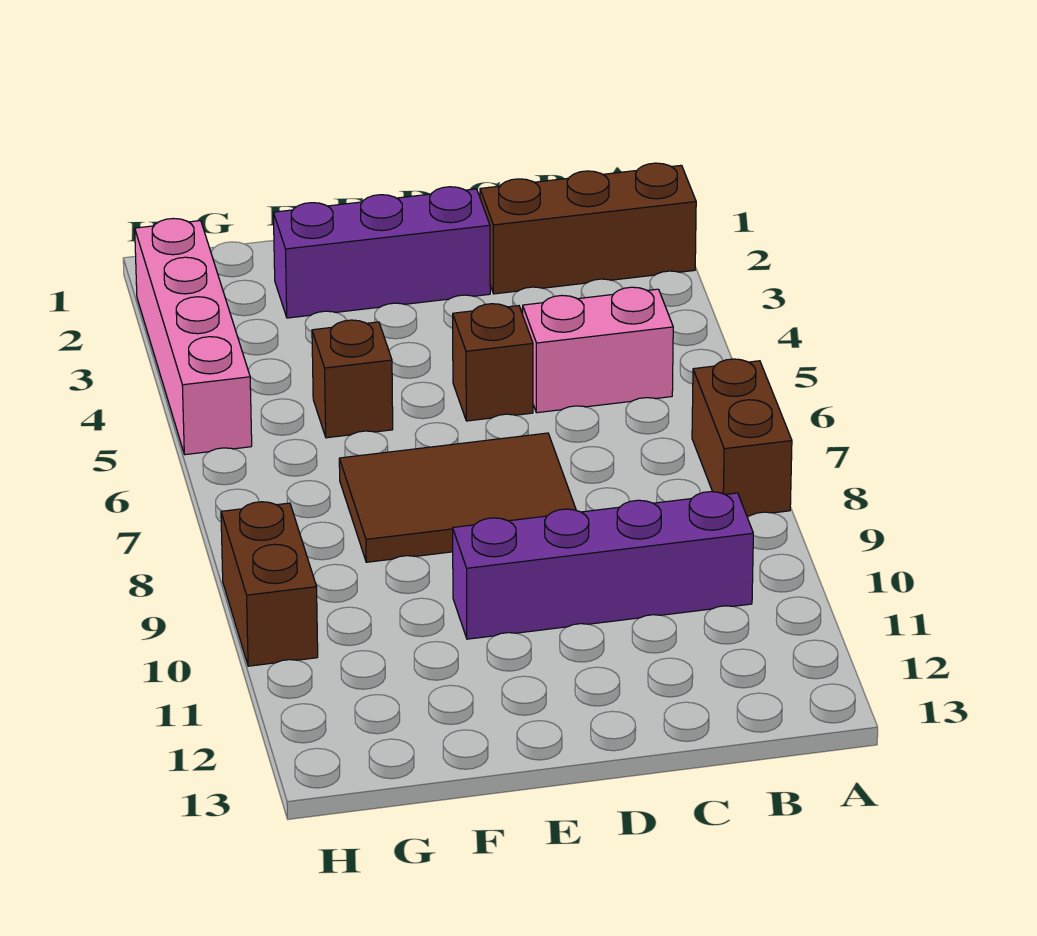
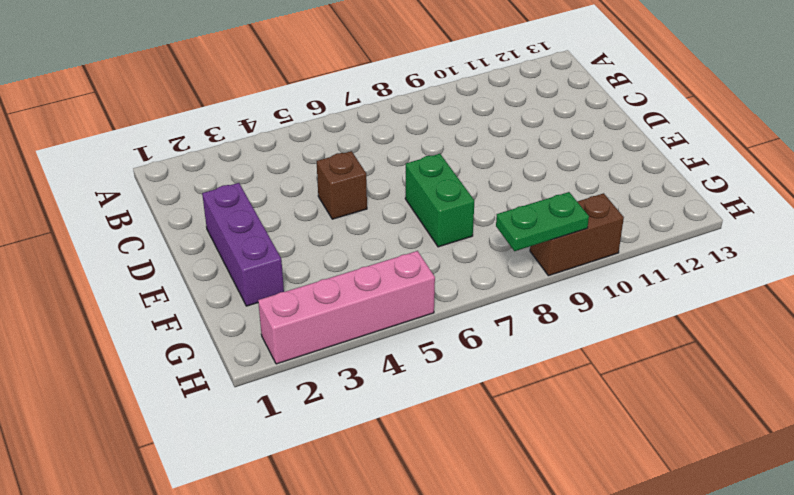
green brick E7:F7 level 1 -> brown tile D7:F8 level 1
green plate H8:H9 level 2 -> none
none -> brown brick A2:C2 level 1
none -> brown brick A7:A8 level 1

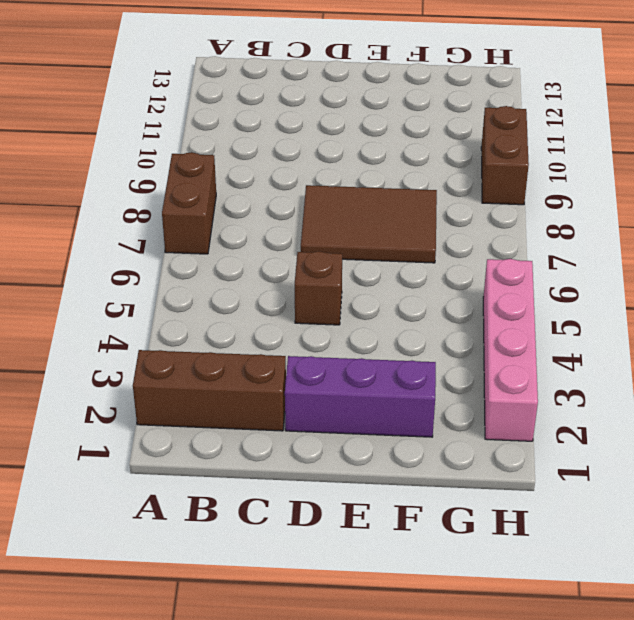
none -> pink brick B5:C5 level 1
none -> purple brick B10:E10 level 1

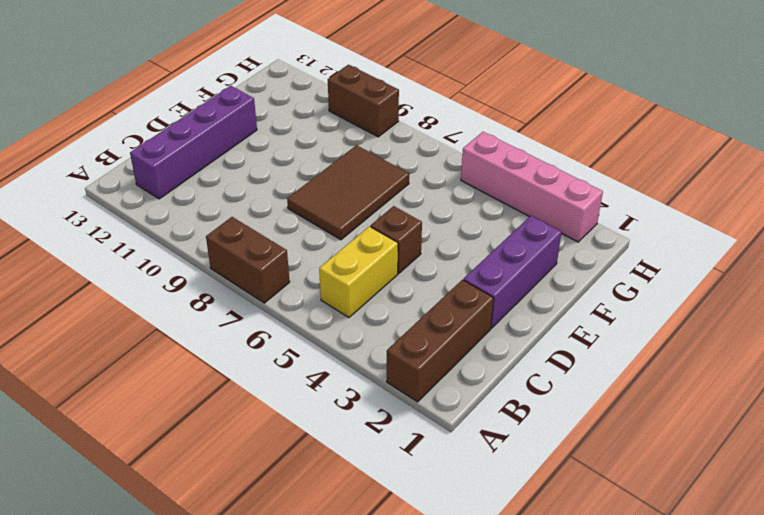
yellow brick B5:C5 level 1 -> pink brick B5:C5 level 1
purple brick B12:E12 level 1 -> purple brick B10:E10 level 1
none -> brown brick F5 level 1

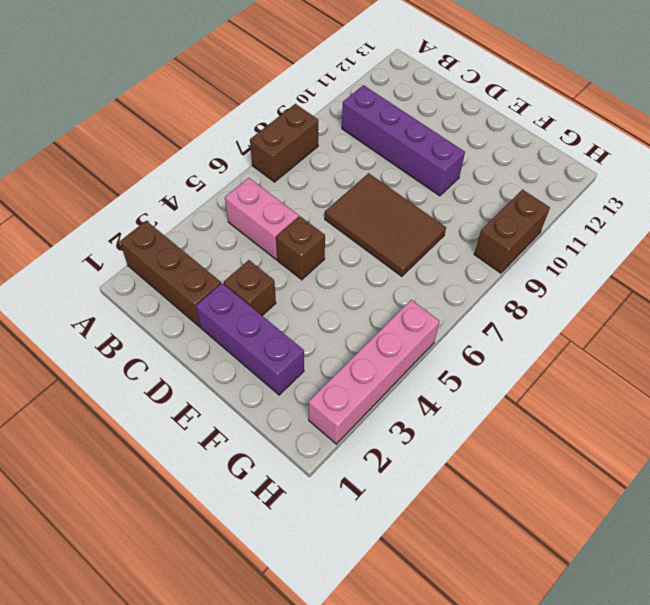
brown brick D3 level 1 -> brown brick F5 level 1

